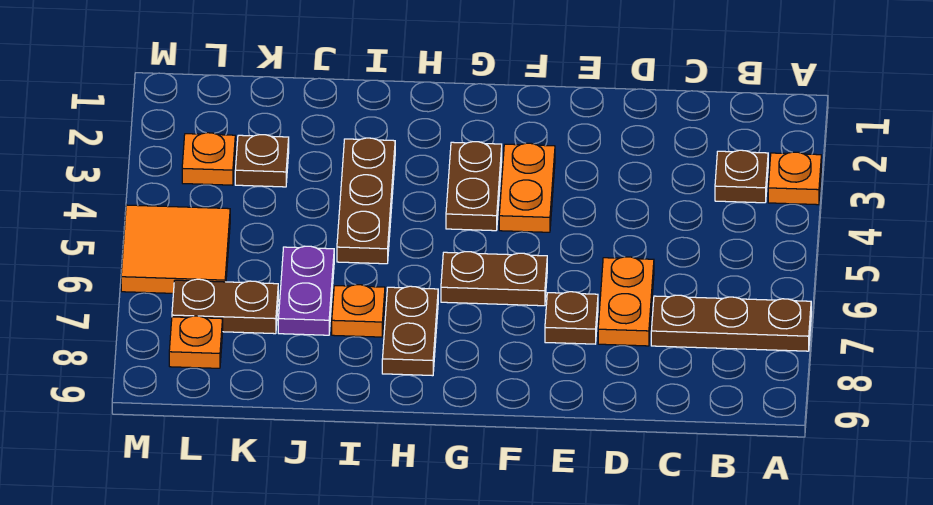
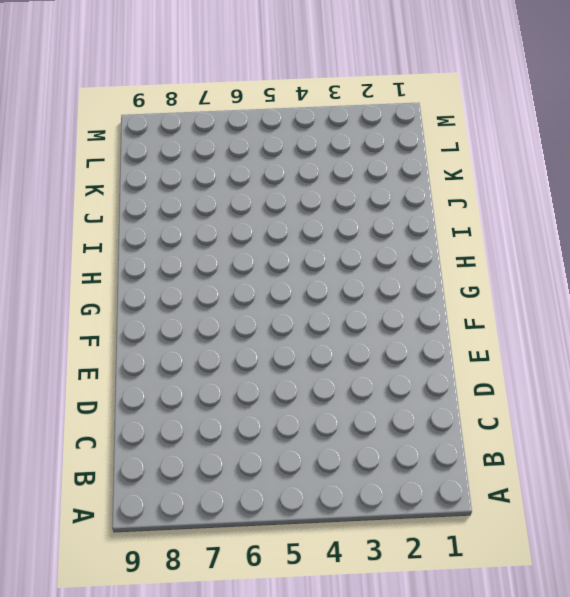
none -> orange plate A3 level 1
none -> brown plate A7:C7 level 1
none -> brown plate B3 level 1

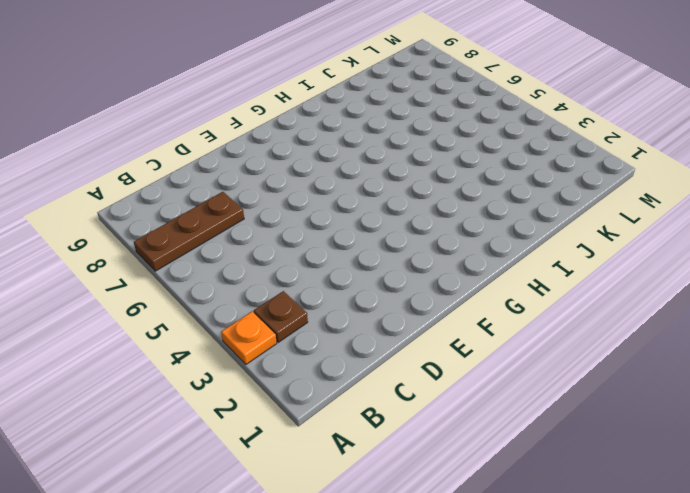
none -> orange plate D6:D7 level 1
none -> brown plate E7 level 1
none -> orange plate F3:F4 level 1

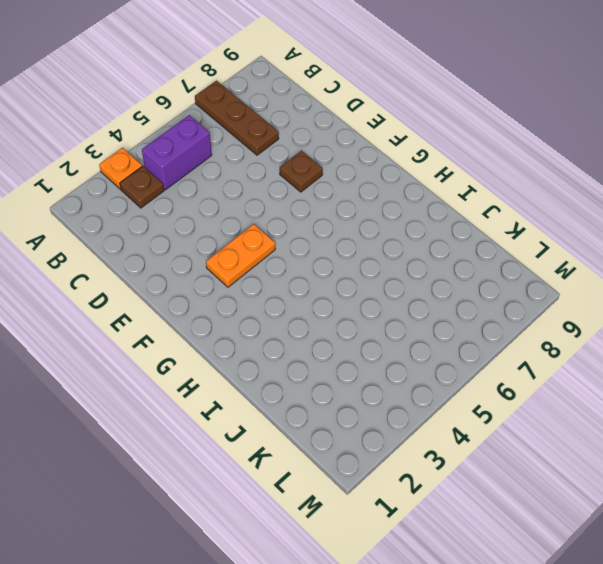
purple brick B4:B5 level 1 -> none
none -> orange plate D6:D7 level 1
none -> brown plate F6:G6 level 1
none -> brown plate G3:G4 level 1

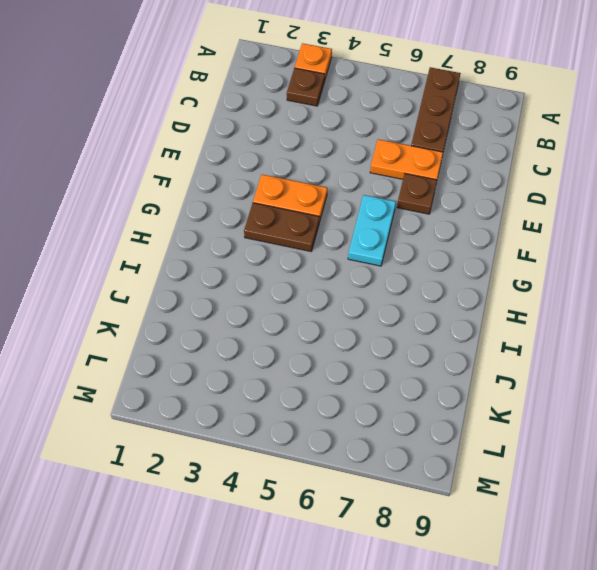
cyan plate F6:G6 level 1 -> brown plate F6:G6 level 1
none -> brown plate H7:H8 level 1
none -> brown plate I3:I5 level 1
none -> orange plate I7 level 1

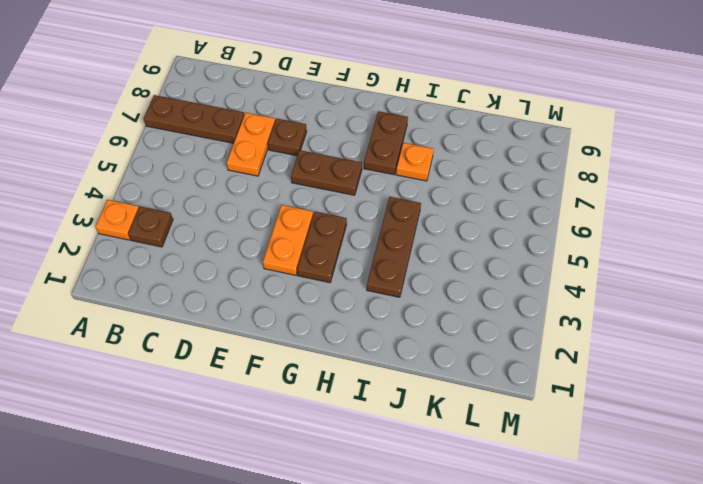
none -> purple plate J6:J7 level 1
none -> brown plate K3 level 1
none -> brown plate K7:L7 level 1

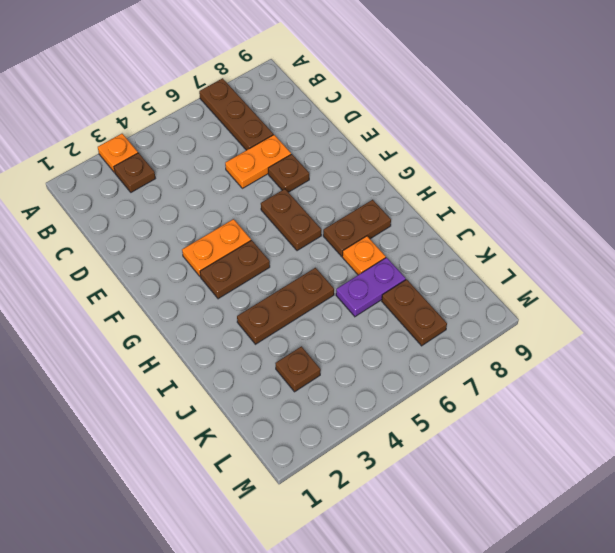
none -> orange plate L3 level 1
none -> orange tile L5:M6 level 1
none -> orange plate L8 level 1

